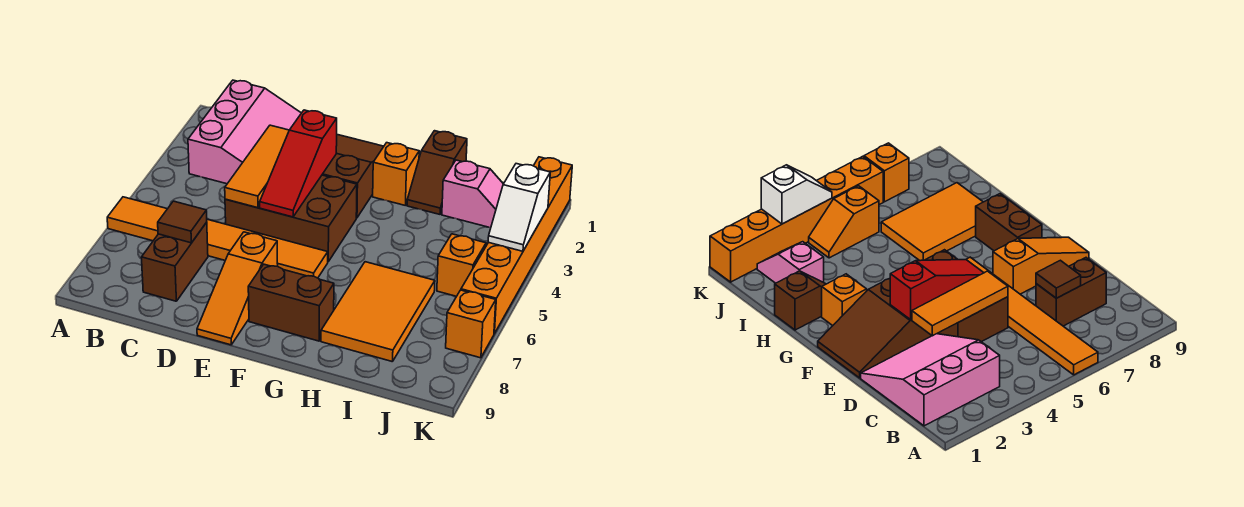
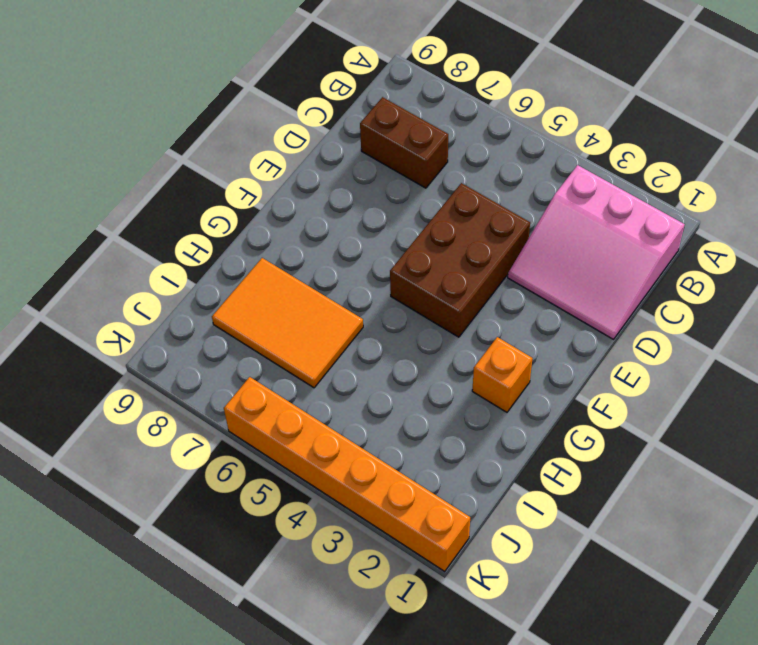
none -> orange tile A6:F6 level 1
none -> brown slope E1:F3 level 1 top 3
none -> orange slope E7:E9 level 1 top 7

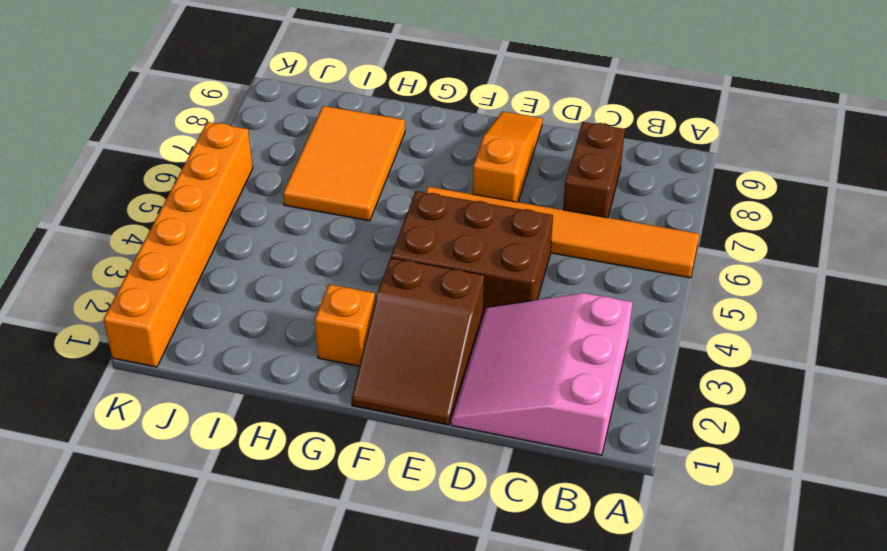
none -> brown brick F8:G8 level 1
none -> brown slope H1:H2 level 1 top 1
none -> pink slope I2:J2 level 1 top I

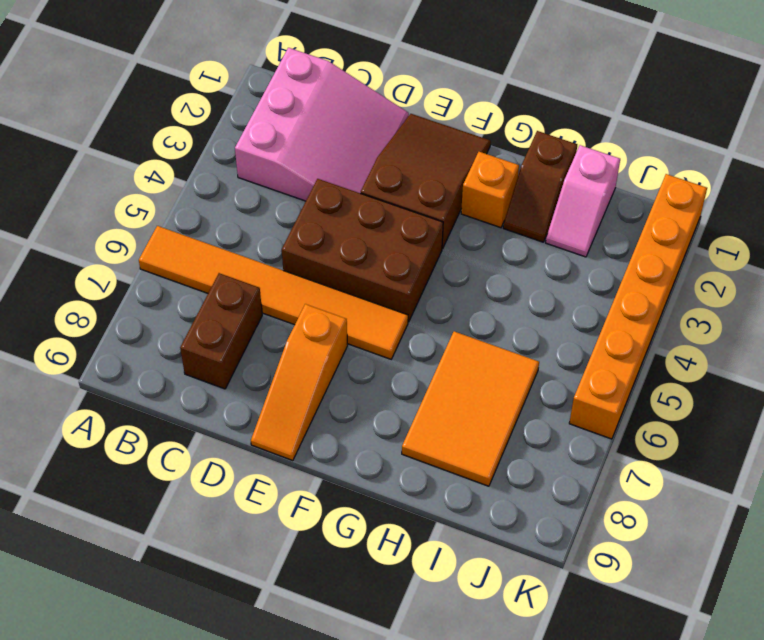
pink slope I1:I2 level 1 top 1 -> pink slope I2:J2 level 1 top I
none -> brown brick F8:G8 level 1
none -> orange slope J4:J5 level 1 top 5
none -> orange brick K7 level 1

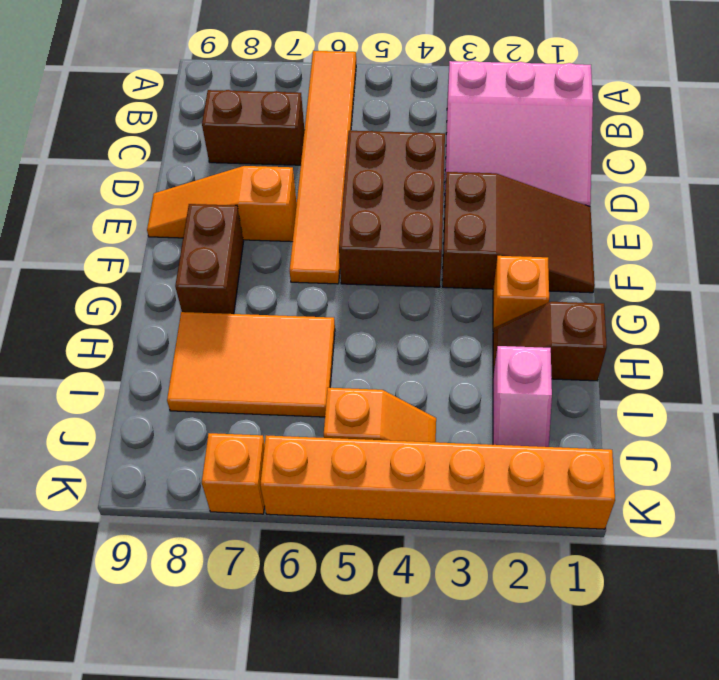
none -> brown tile C7 level 2
none -> orange tile D3:D5 level 2
none -> red slope E3:E5 level 2 top 3

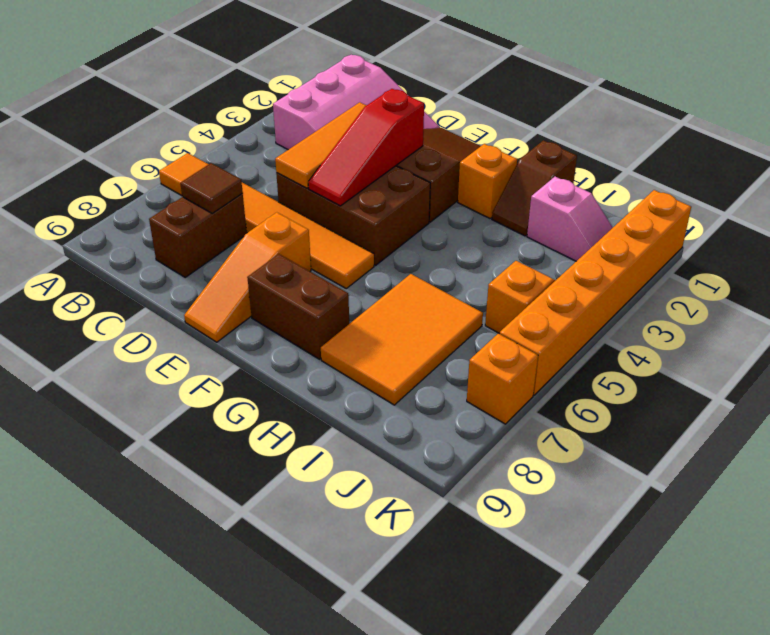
none -> white slope K3:K4 level 2 top 3

